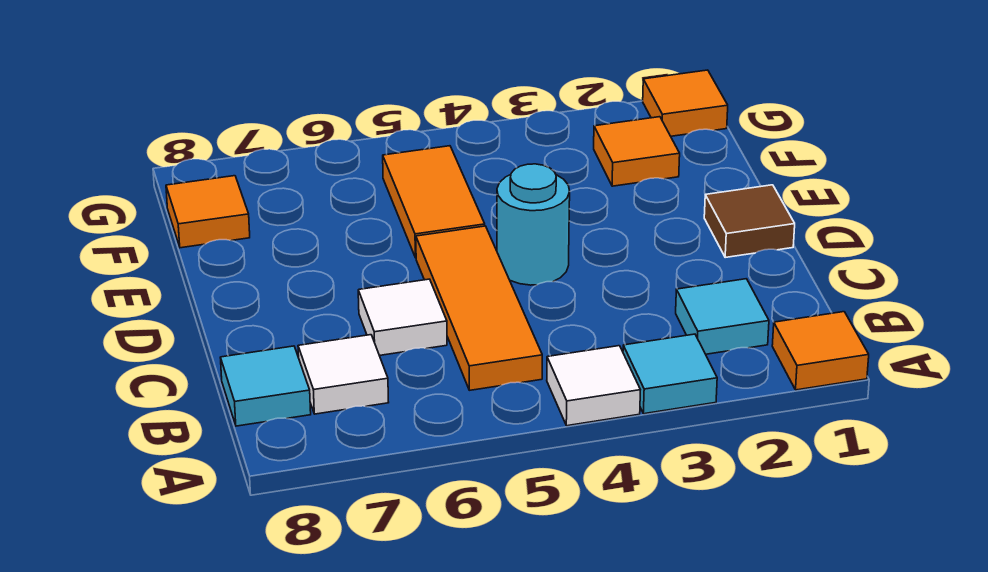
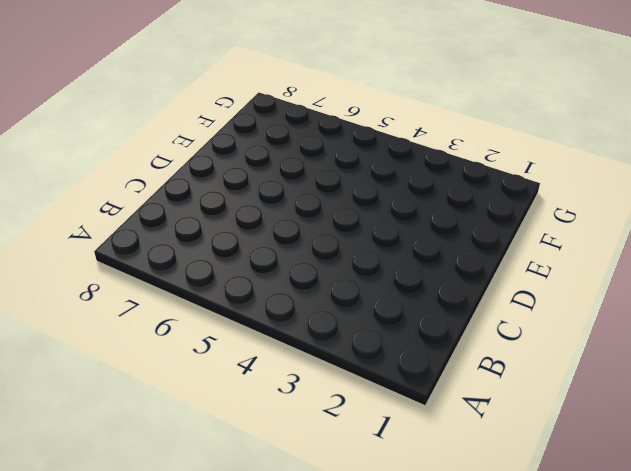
none -> orange tile A1 level 1
none -> cyan tile A3 level 1
none -> white tile A4 level 1

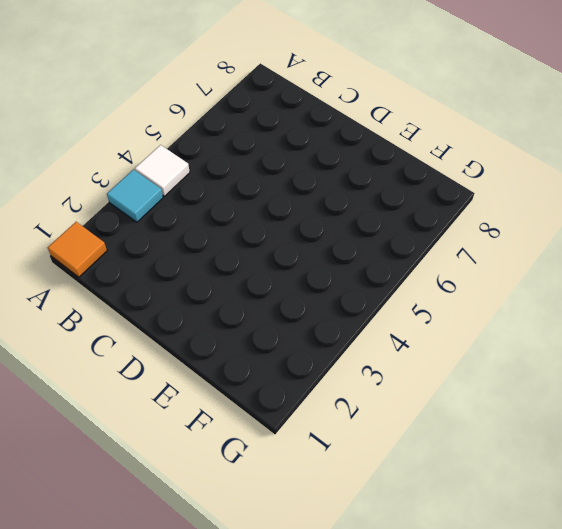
none -> cyan tile B2 level 1
none -> orange tile B5:D5 level 1
none -> white tile B7 level 1

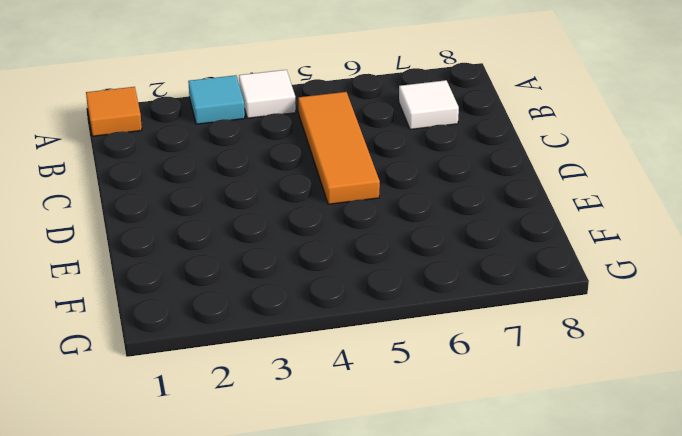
none -> cyan tile B2 level 1
none -> cyan tile B8 level 1
none -> white tile C6 level 1

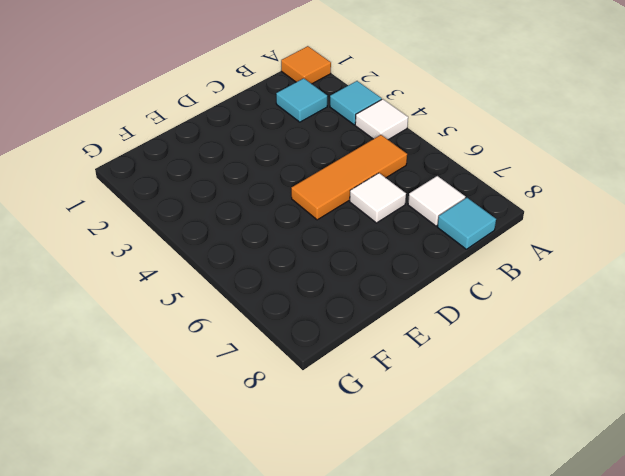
none -> brown tile D1 level 1
none -> cyan round brick D4 level 1
none -> orange tile E5:F5 level 1

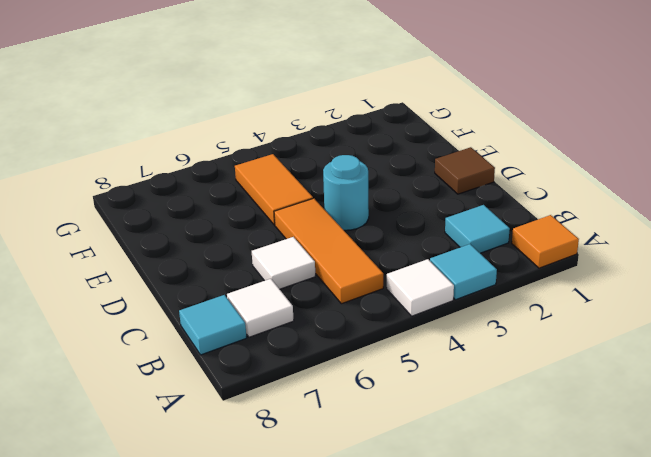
none -> orange tile F2 level 1
none -> orange tile F8 level 1
none -> orange tile G1 level 1

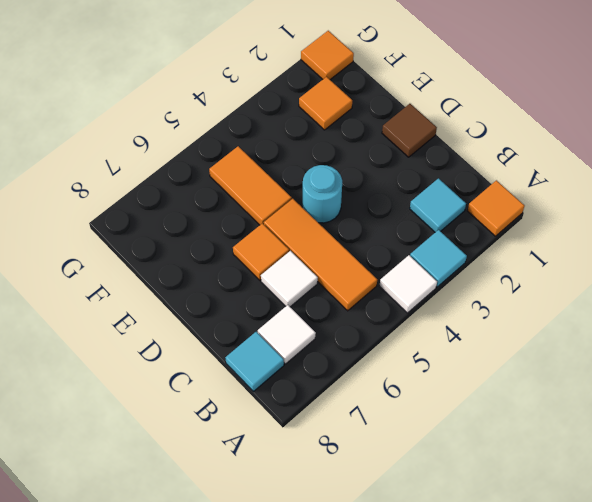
orange tile D6 level 1 -> orange tile F8 level 1

